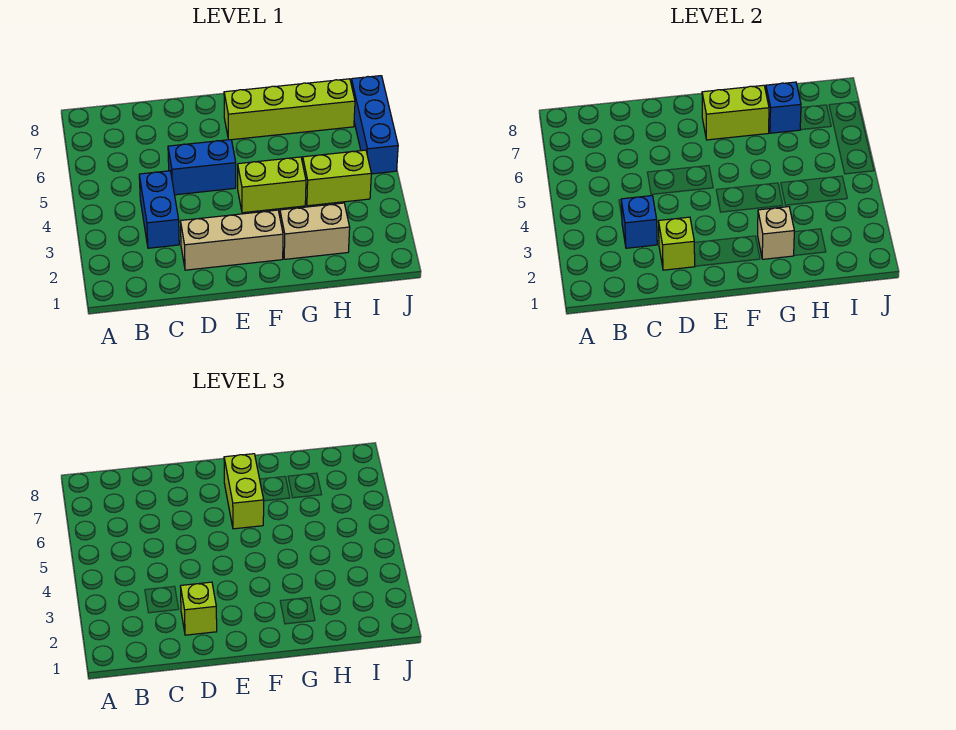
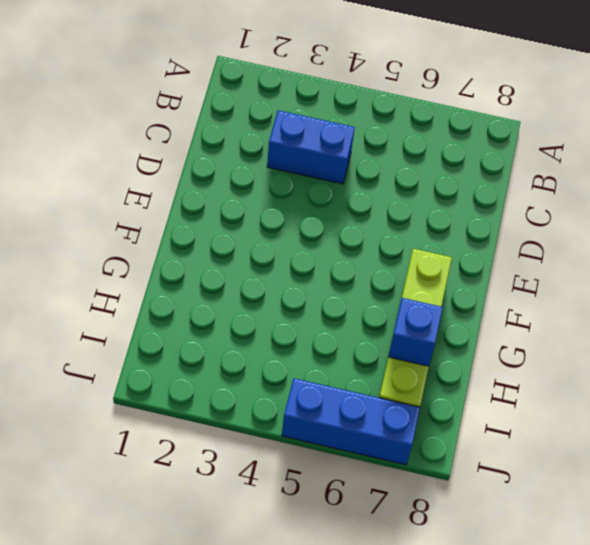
none -> tan brick D2:F2 level 1
none -> blue brick D5:E5 level 1
none -> lime brick F4:G4 level 1

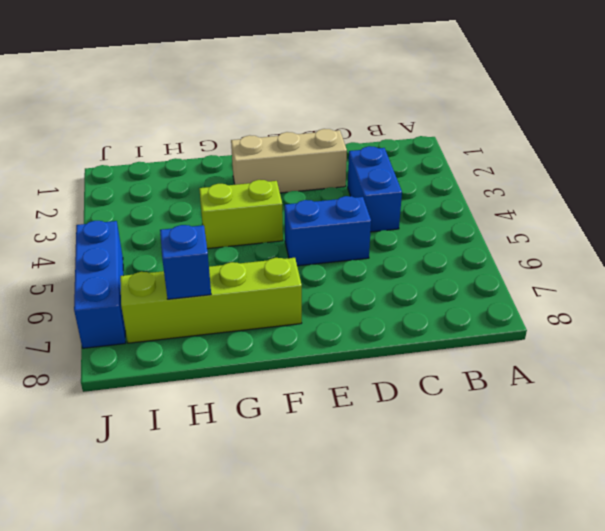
none -> tan brick G2:H2 level 1
none -> lime brick H4:I4 level 1
none -> blue brick C3 level 2

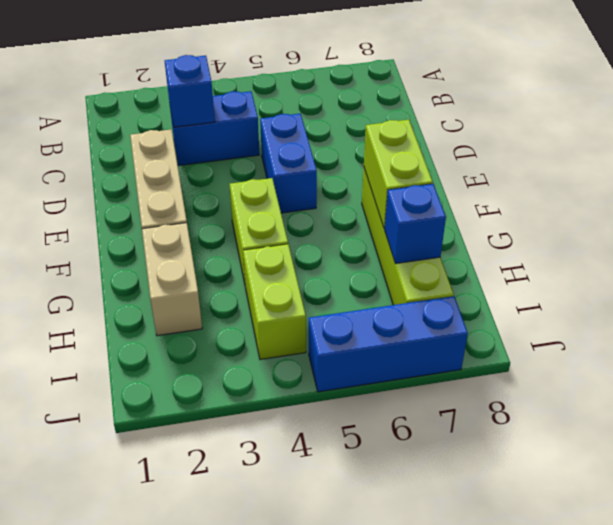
none -> lime brick D2 level 2
none -> tan brick G2 level 2
none -> lime brick D2 level 3

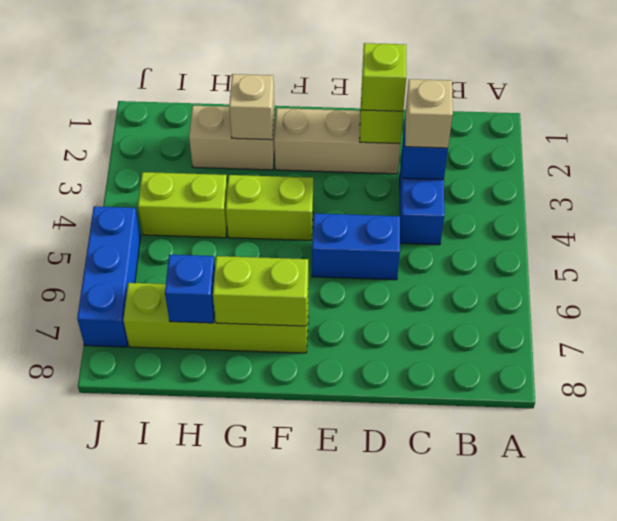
tan brick C3 level 3 -> none
none -> lime brick F6:F7 level 3

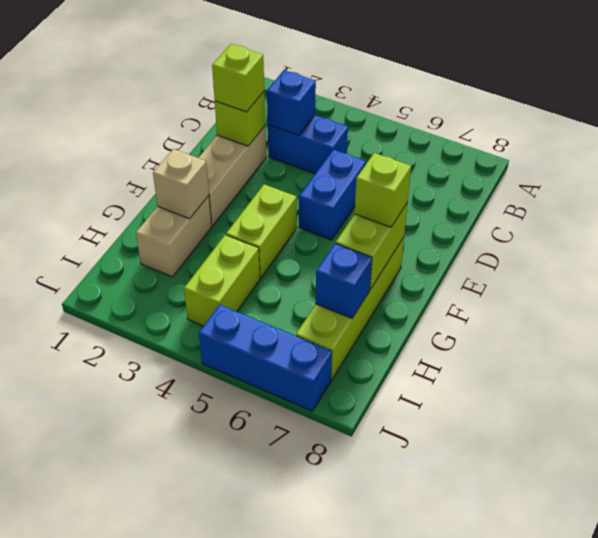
lime brick F7 level 3 -> lime brick F6:F7 level 3

